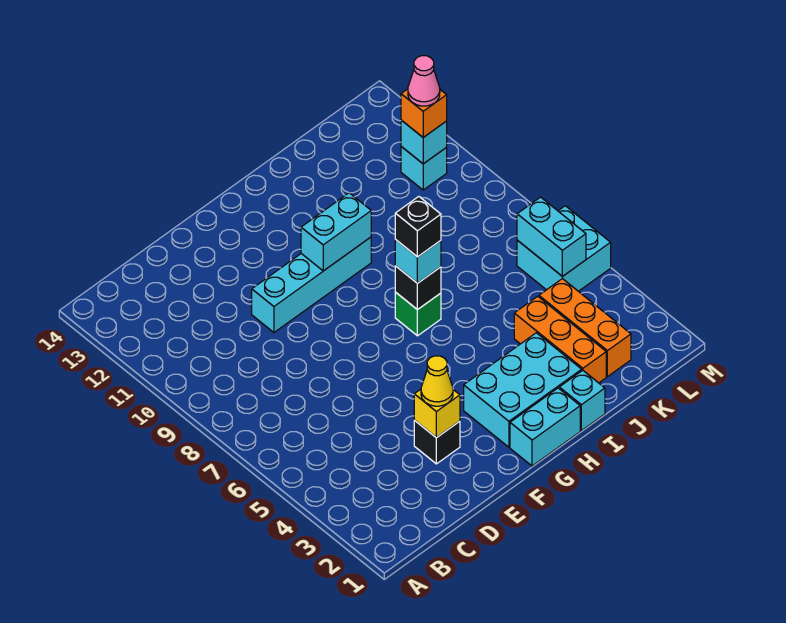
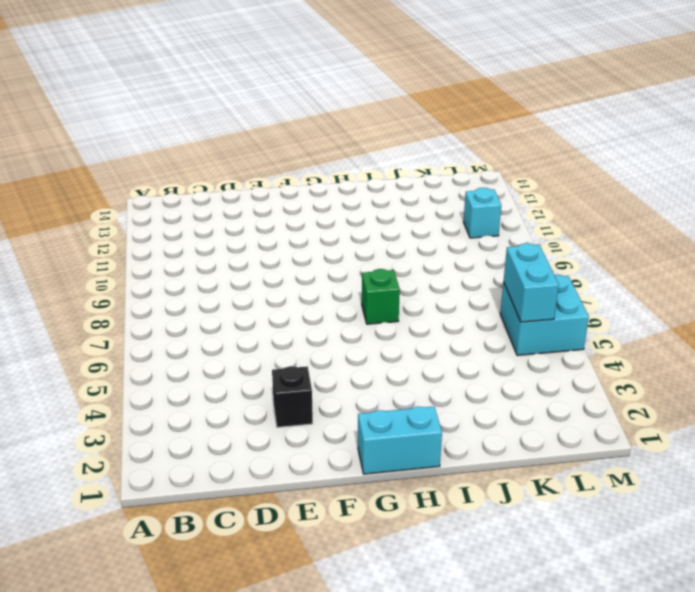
none -> cyan brick E10:H10 level 1
none -> cyan brick G2:I3 level 1
none -> cyan brick I1 level 1

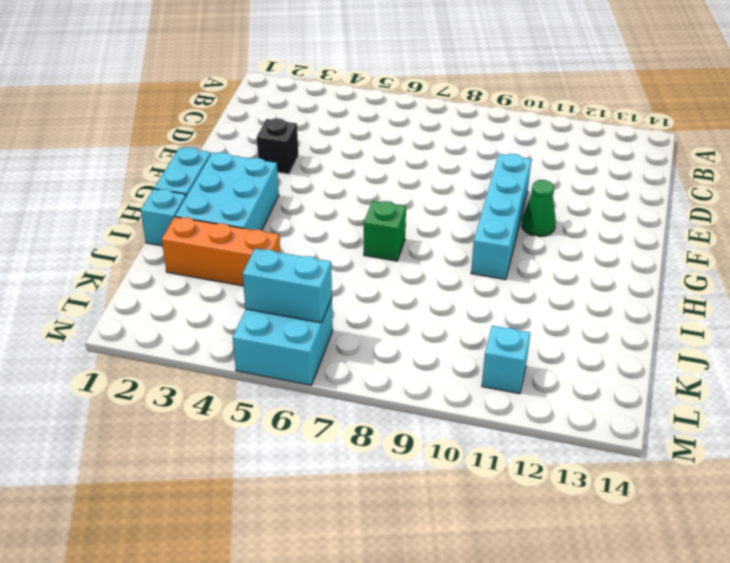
green cone F11 level 1 -> none
none -> orange brick K2:K4 level 1
none -> yellow brick E3 level 2
none -> cyan brick G10:H10 level 2

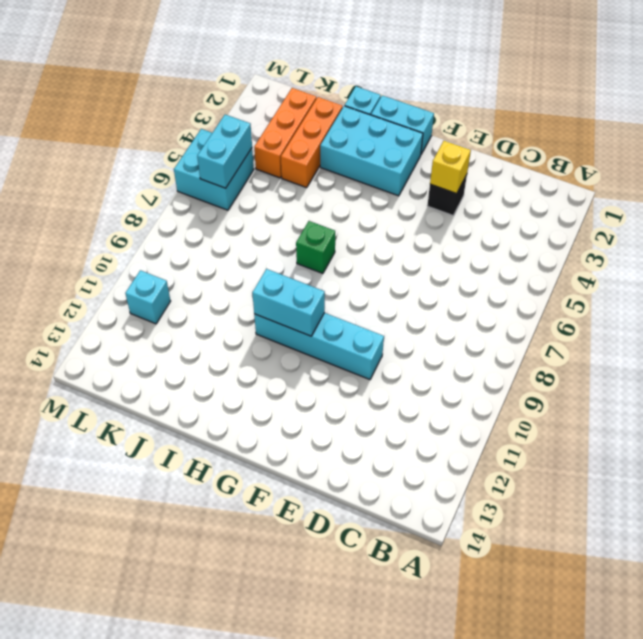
none -> black brick H7 level 2
none -> cyan brick L11 level 2
none -> yellow cone E3 level 3

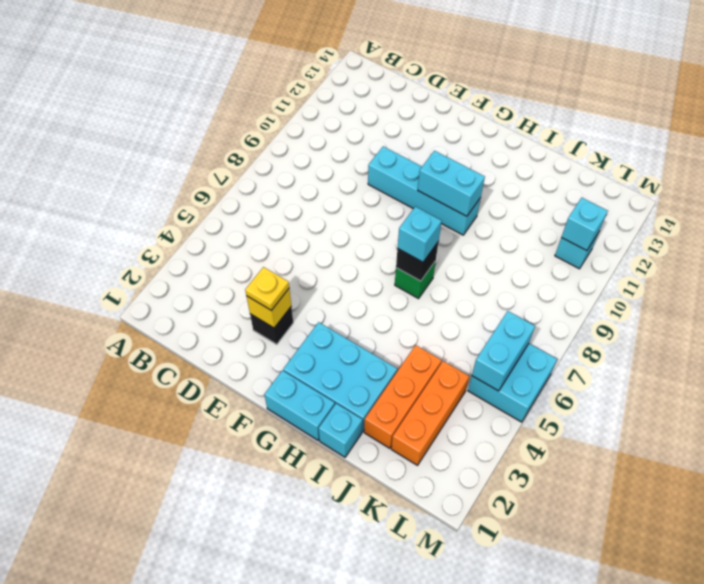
yellow plate E3 level 3 -> yellow cone E3 level 3
none -> orange brick L11 level 3
none -> black brick H7 level 4
none -> pink cone L11 level 4

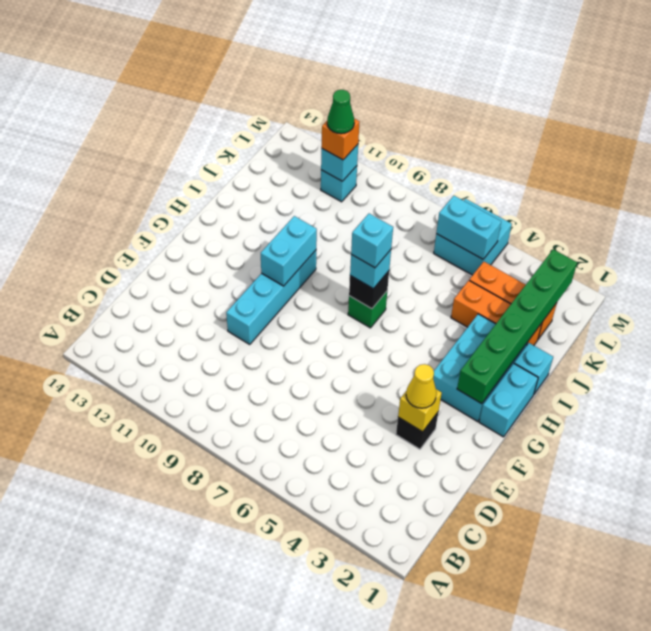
green brick G2:L2 level 2 -> none
cyan brick H7 level 4 -> black brick H7 level 4
green cone L11 level 4 -> pink cone L11 level 4

